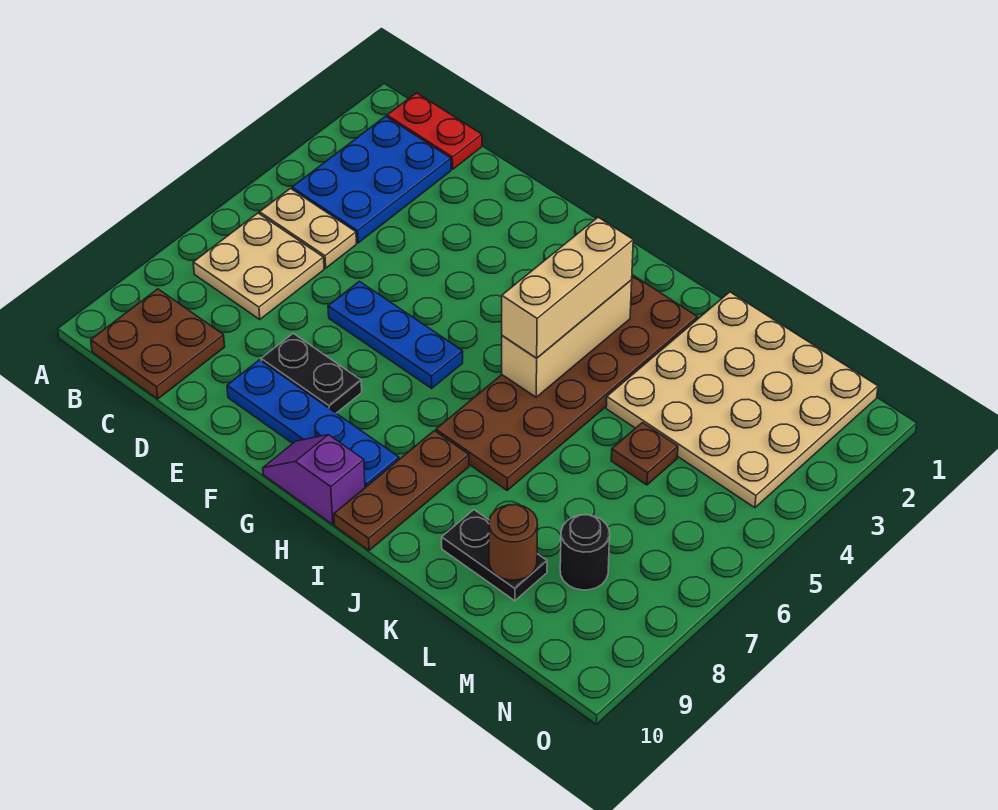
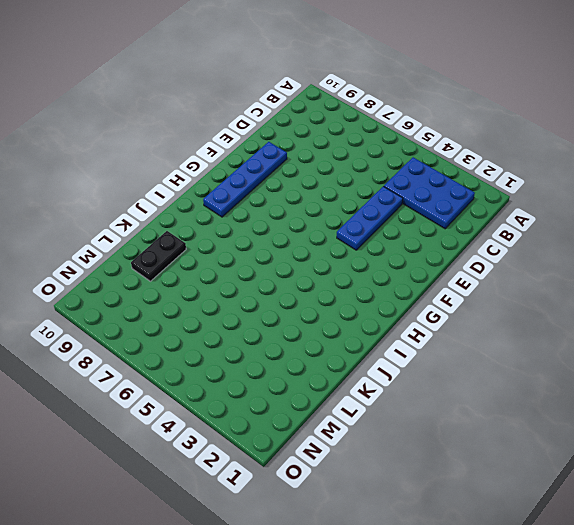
blue plate D4:F4 level 1 -> blue plate E6:G6 level 1
none -> red plate B1:C1 level 1
none -> tan plate B5:C5 level 1
none -> tan plate B6:C7 level 1

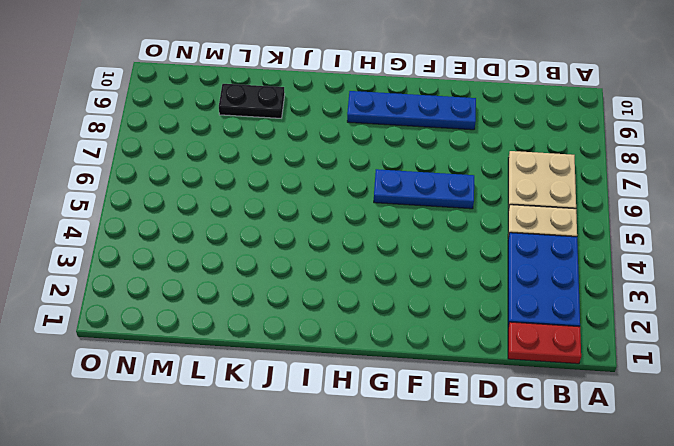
none -> brown plate B9:C10 level 1
none -> black plate E8:F8 level 1
none -> purple slope G10:H10 level 1 top H

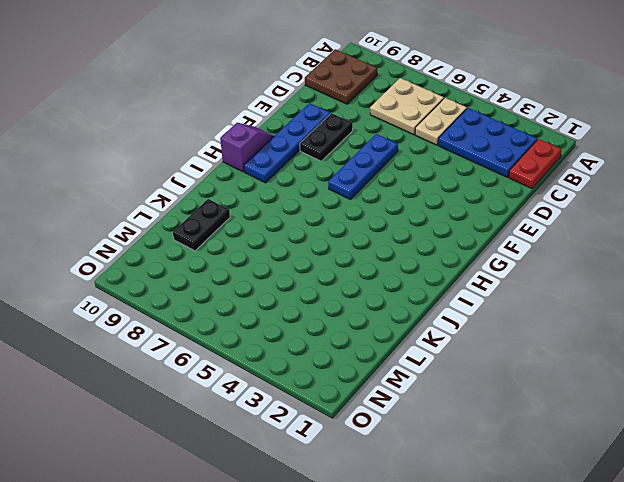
none -> brown plate I2:J7 level 1
none -> brown plate I8:I10 level 1
none -> tan plate K1:N4 level 1

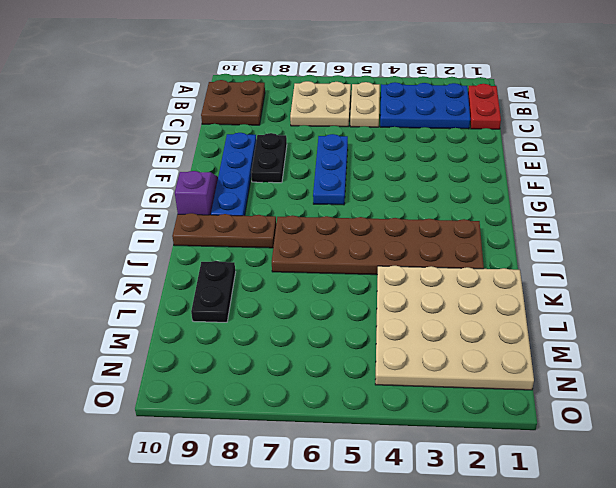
none -> brown plate L5 level 1
none -> black round brick M8 level 1
none -> tan brick I3:I5 level 2

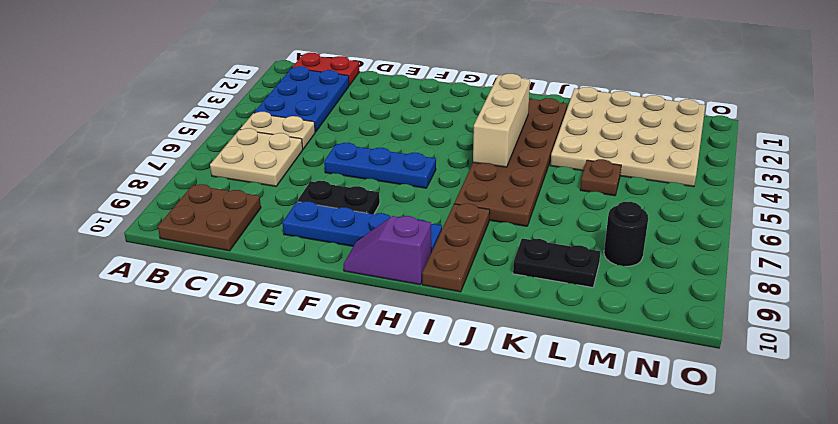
none -> brown round brick L9 level 2
none -> tan brick I3:I5 level 3

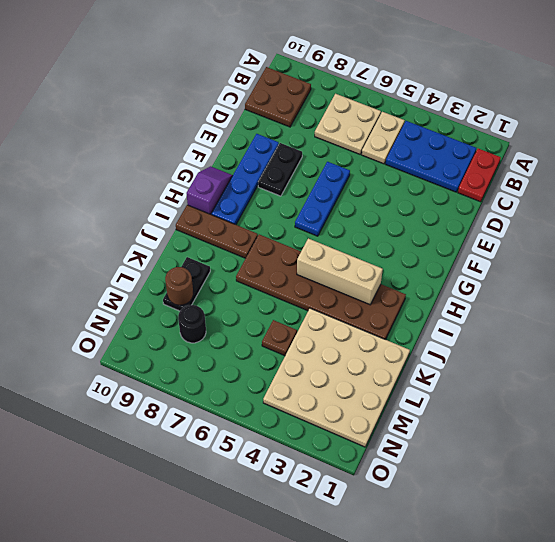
none -> tan brick I3:I5 level 3

